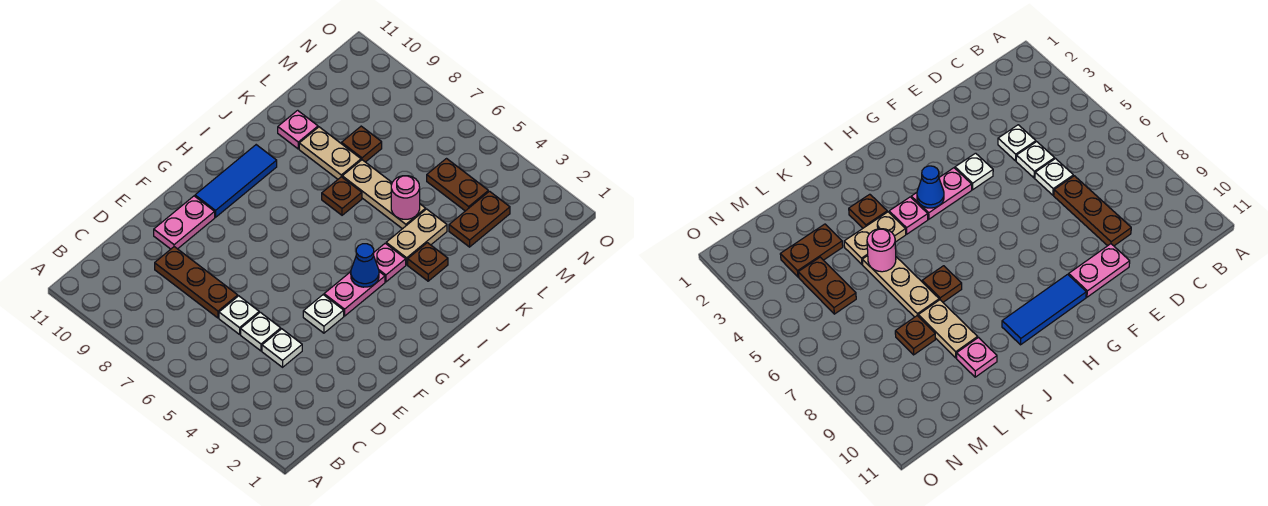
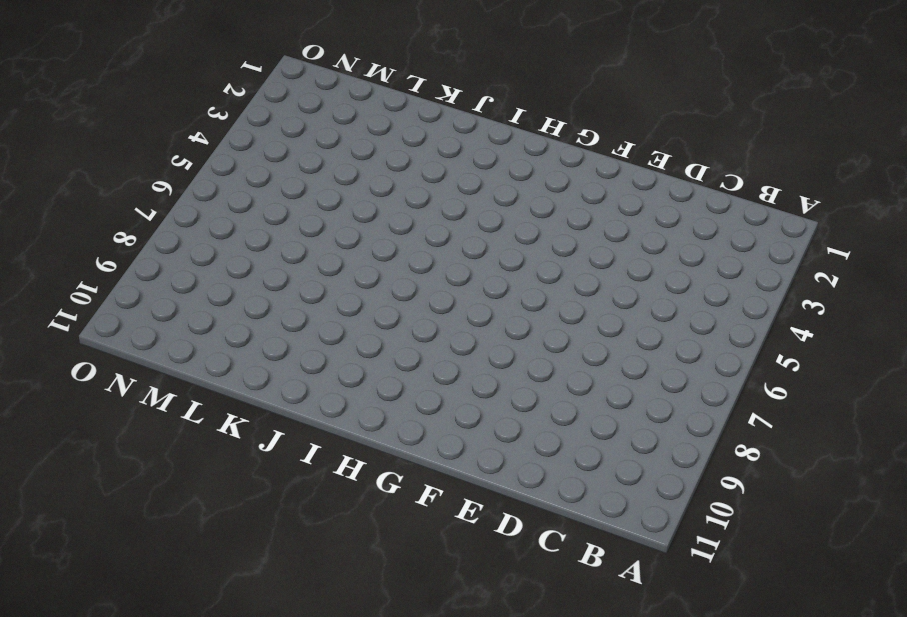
none -> white plate D4 level 1
none -> white plate D5 level 1
none -> white plate D6 level 1

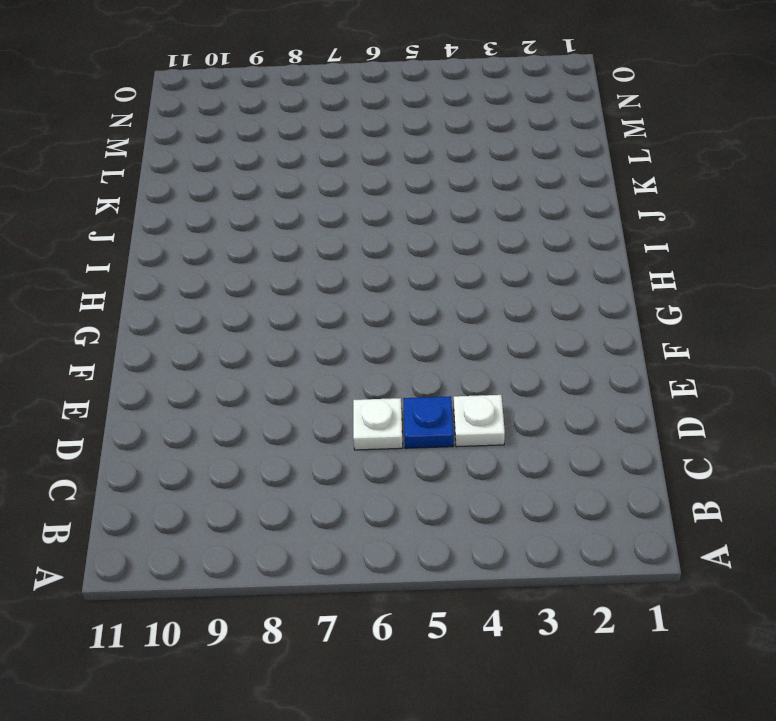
blue plate D5 level 1 -> white plate D5 level 1
none -> brown plate D7:D9 level 1
none -> pink plate E10:F10 level 1
none -> white plate F4 level 1

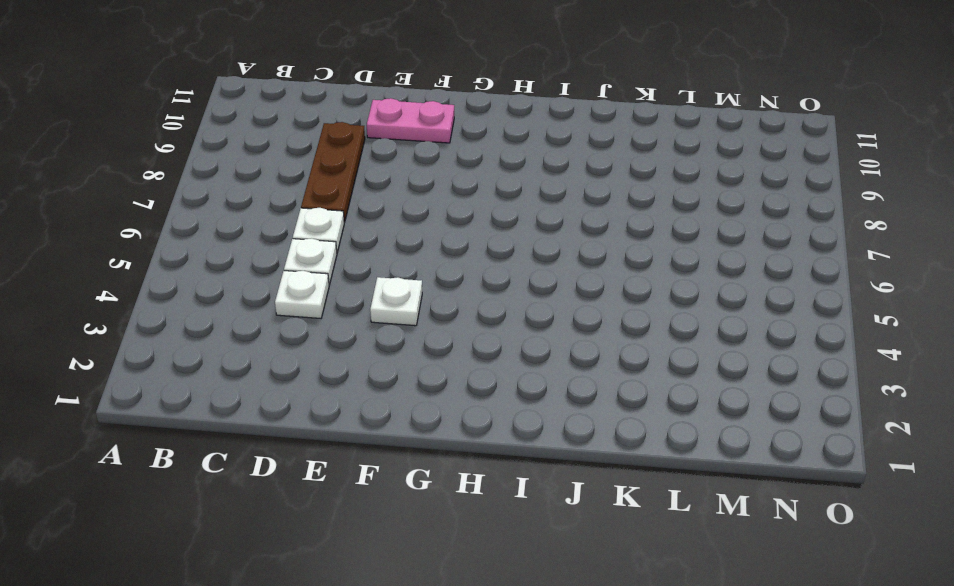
none -> pink plate G4:H4 level 1
none -> blue tile G10:I10 level 1
none -> pink plate I4 level 1

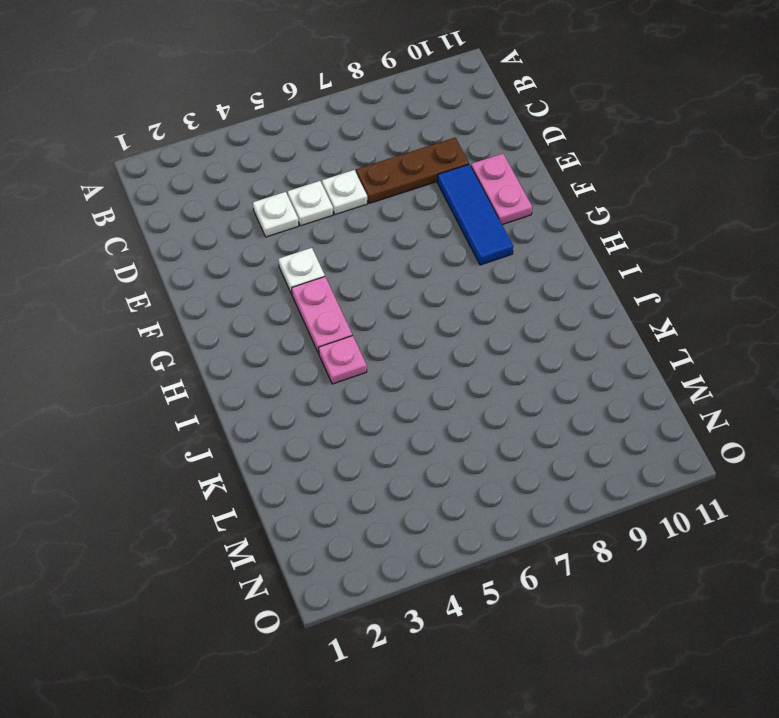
blue tile E9:G9 level 1 -> blue tile G10:I10 level 1
none -> brown plate J3 level 1
none -> tan plate J4:K4 level 1
none -> brown plate J7 level 1

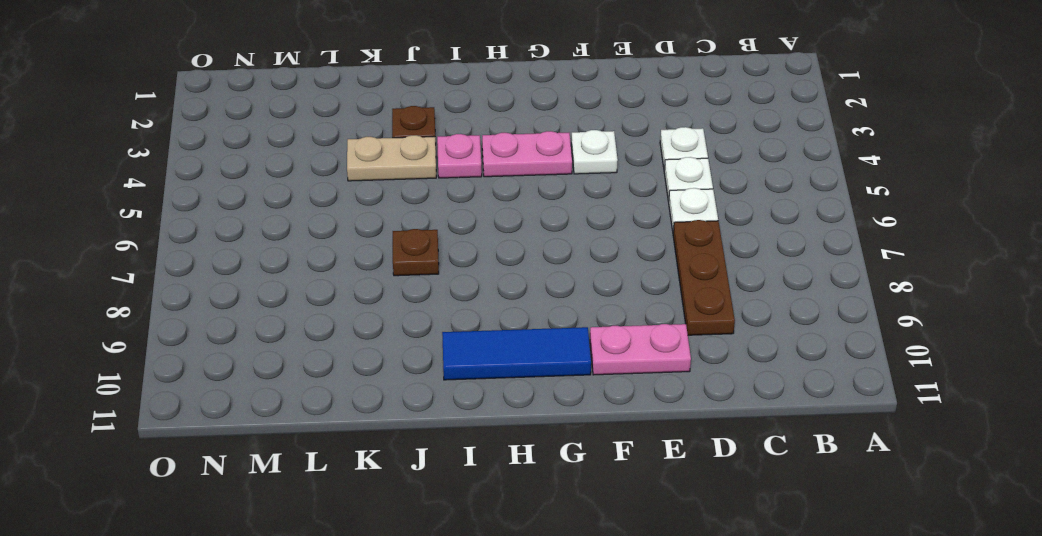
none -> tan plate K5:K7 level 1
none -> tan plate K8:K9 level 1
none -> pink plate K10 level 1

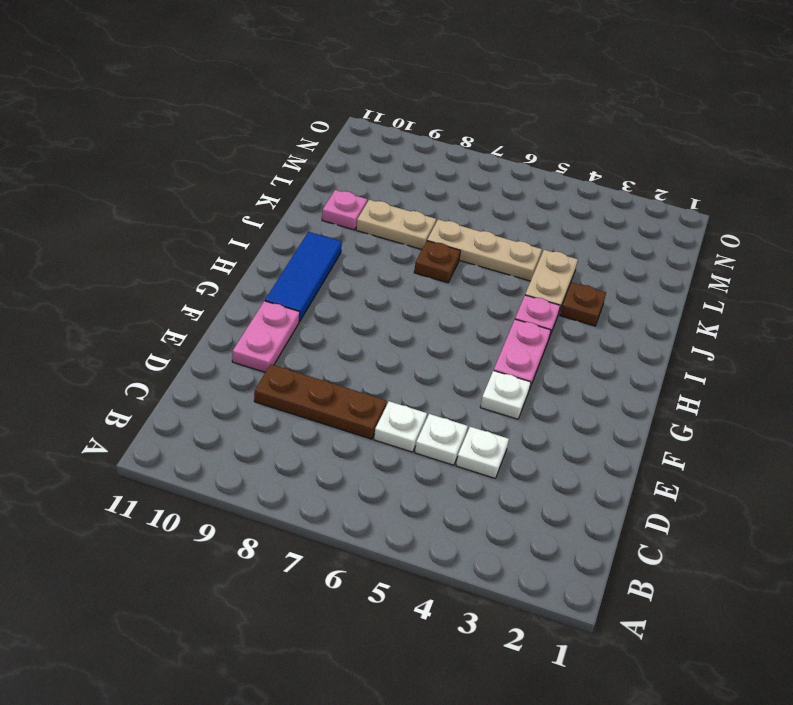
none -> brown plate L3:M3 level 1
none -> brown plate L8 level 1
none -> brown plate M4:M5 level 1

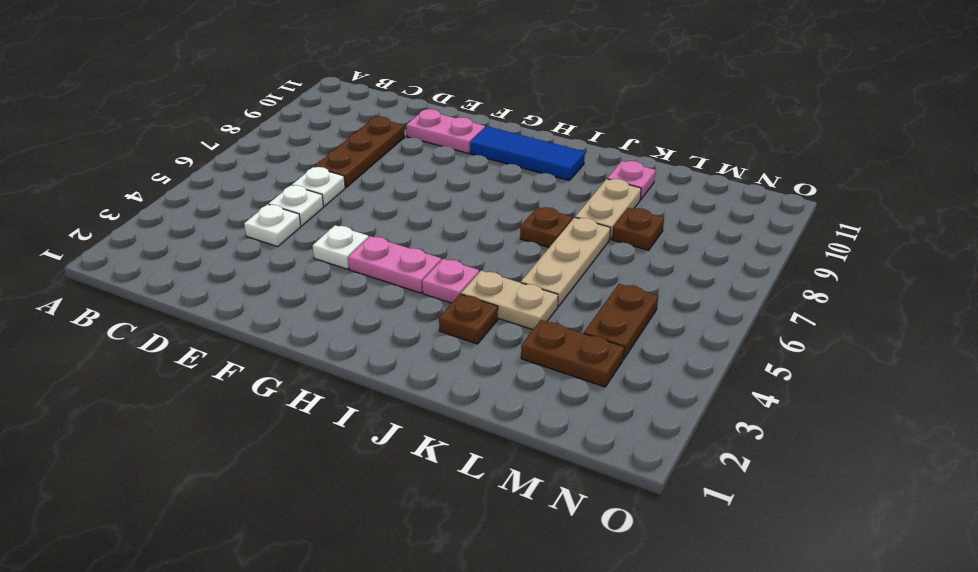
none -> blue cone H4 level 2
none -> pink round brick K5 level 2

